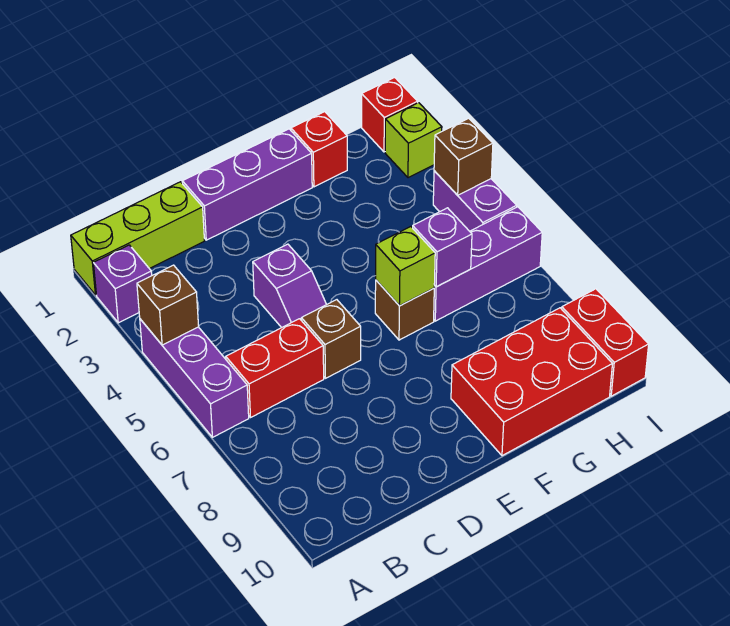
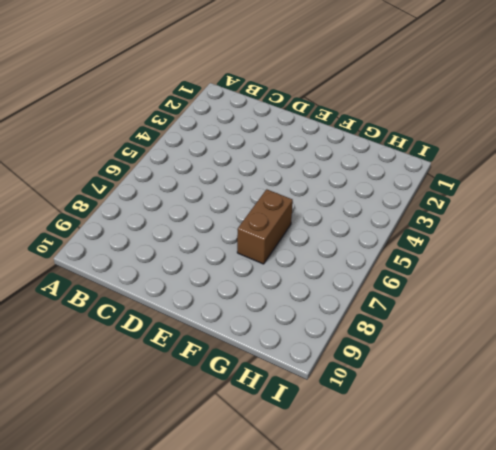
brown brick F6:F7 level 1 -> brown brick F6 level 1
none -> lime brick A1:C1 level 1
none -> purple brick A2 level 1
none -> purple brick A4:A6 level 1

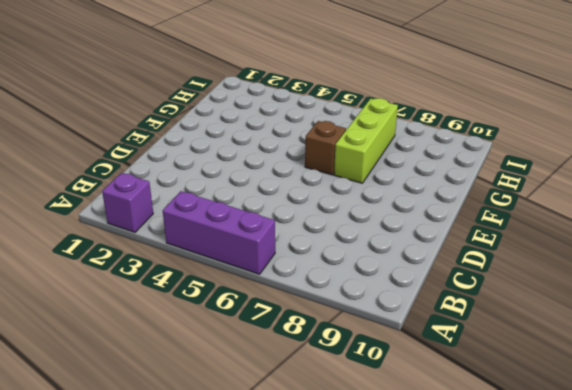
lime brick F7:H7 level 1 -> lime brick A1:C1 level 1
none -> red brick B6:C6 level 1
none -> purple brick D1:F1 level 1
none -> purple slope D4:D5 level 1 top 4

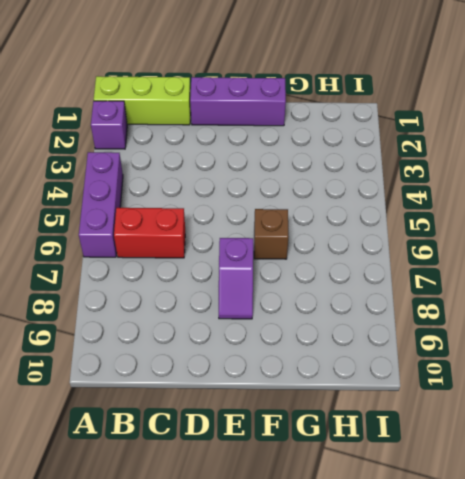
purple slope E7:E8 level 1 top 7 -> purple slope D4:D5 level 1 top 4
none -> brown brick D6 level 1
none -> red brick F9:H10 level 1
none -> red brick G1 level 1

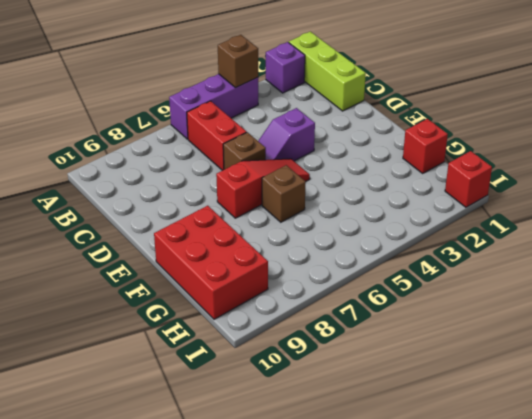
red slope E5:E7 level 1 top 7 -> none
none -> purple brick D1:F1 level 1
none -> purple brick G6:I6 level 1
none -> lime brick I2 level 1

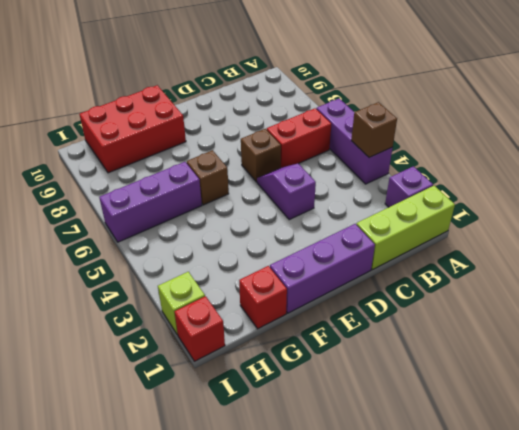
none -> purple brick I4:I5 level 1
none -> red brick I9:I10 level 1
none -> lime brick F6 level 2

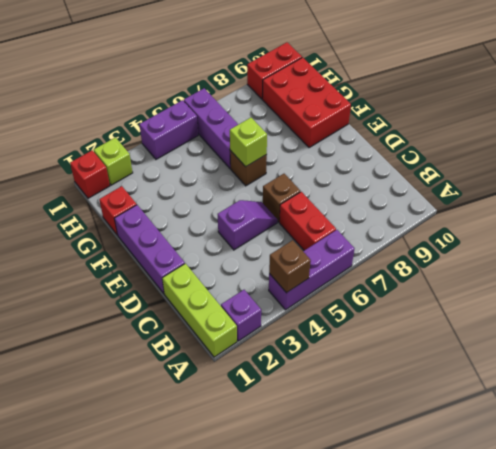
none -> purple brick G6 level 2
none -> brown brick I4 level 2

